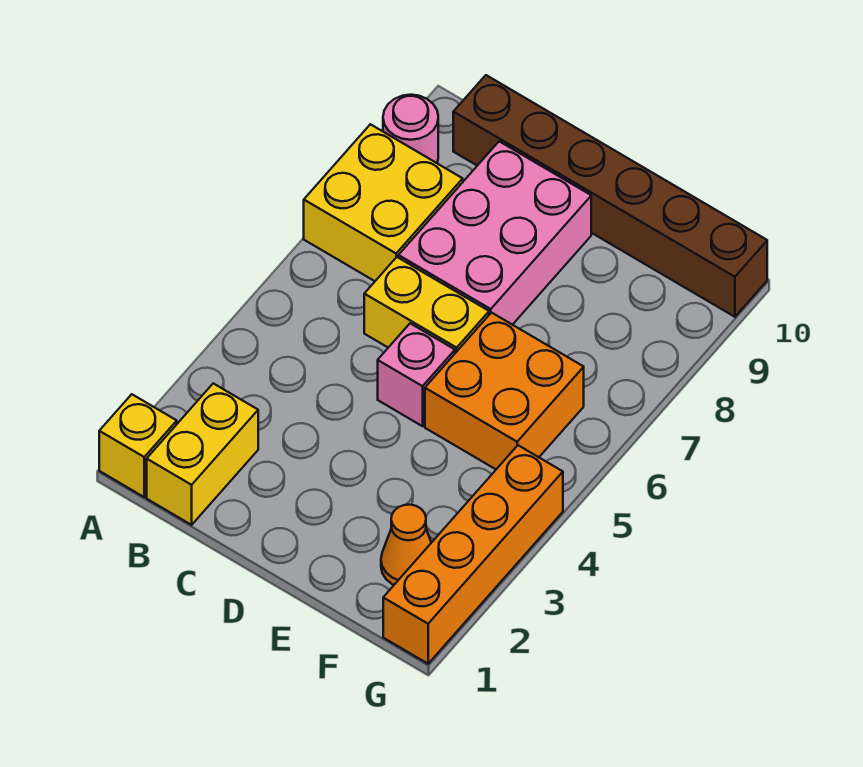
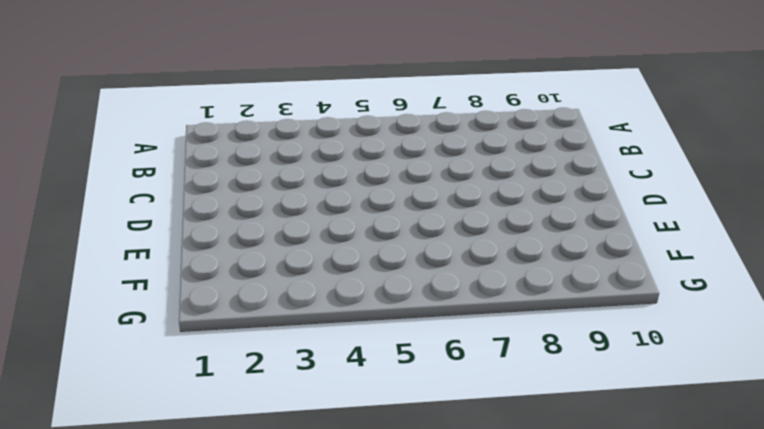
none -> yellow brick A1 level 1
none -> yellow brick A7:B8 level 1

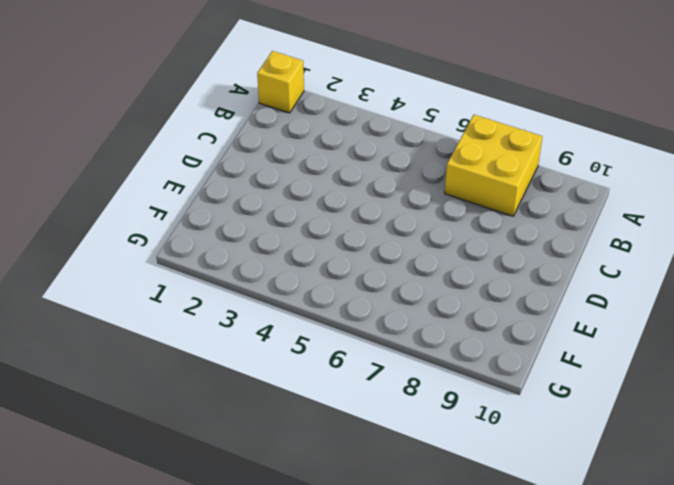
none -> pink round brick A9 level 1
none -> yellow brick B1:B2 level 1

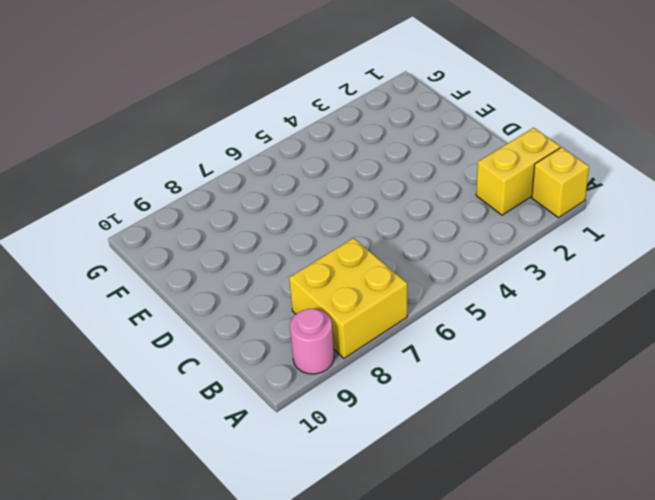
none -> brown brick B10:G10 level 1
none -> yellow brick C6:D6 level 1

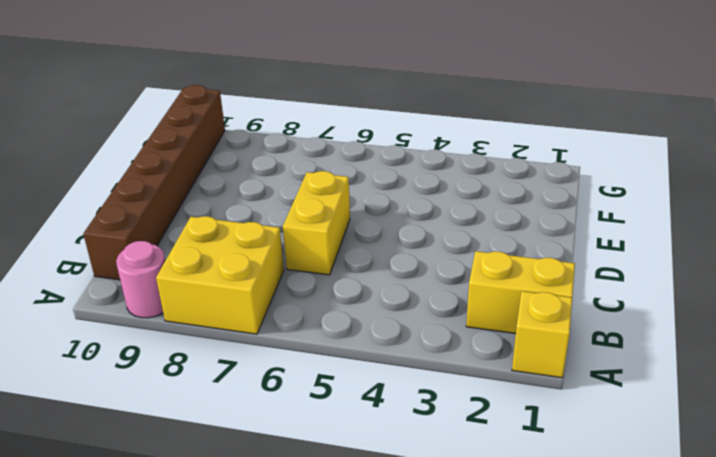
none -> pink brick C7:D9 level 1
none -> pink brick D5 level 1

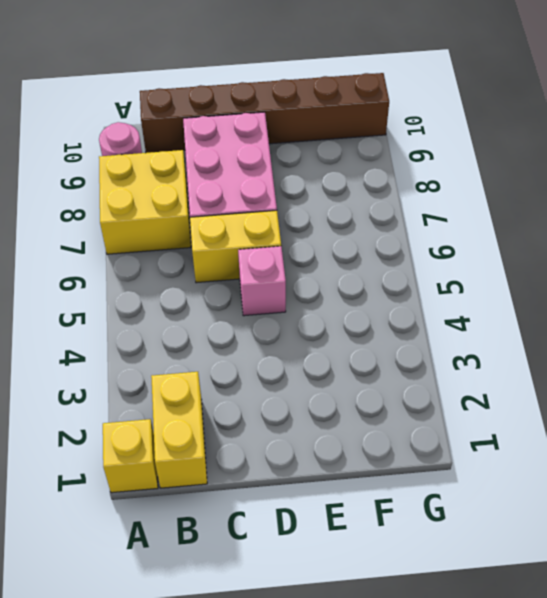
none -> orange brick E5:F6 level 1
none -> orange cone F2 level 1

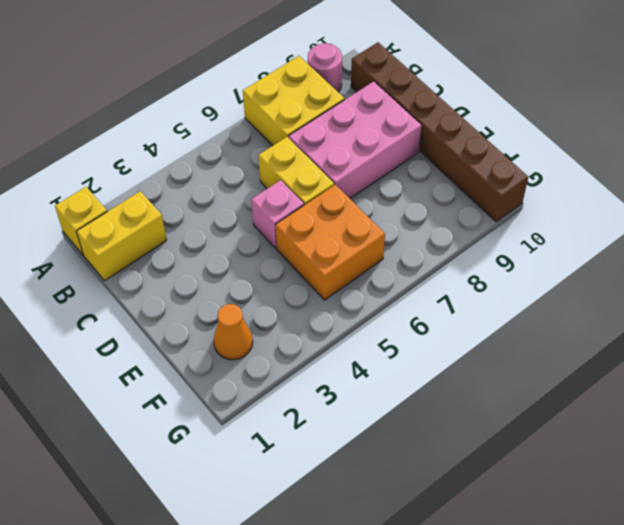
none -> orange brick G1:G4 level 1

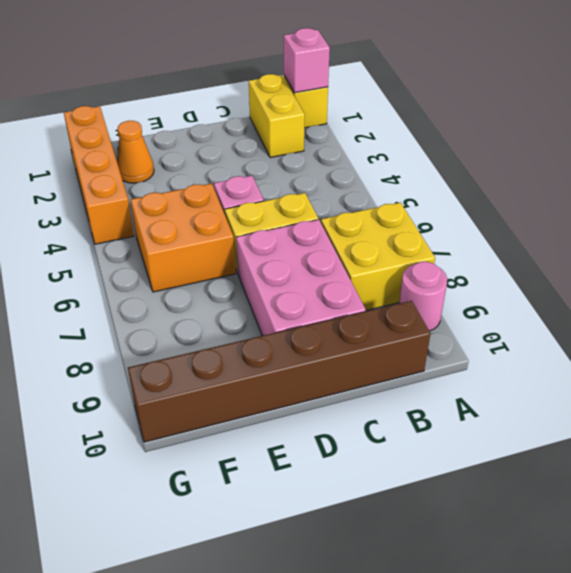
pink brick A1 level 2 -> none

